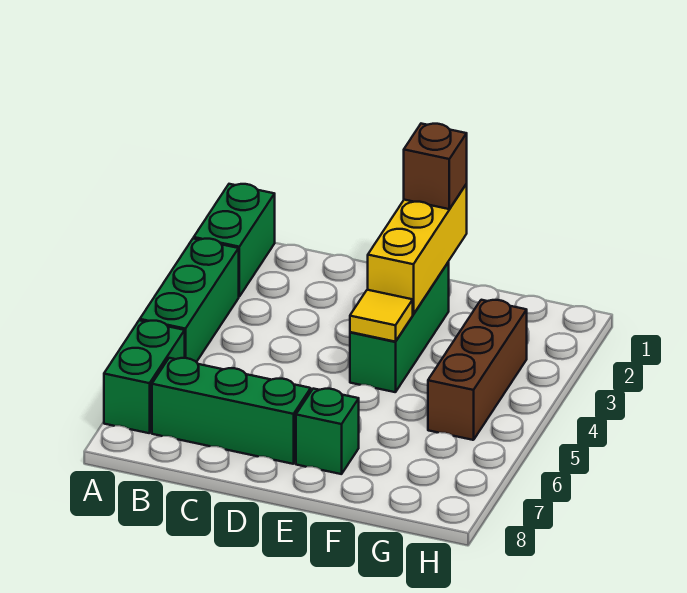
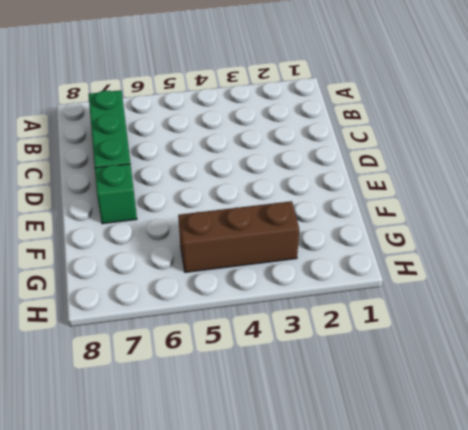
none -> green brick A1:A2 level 1
none -> green brick A3:A5 level 1

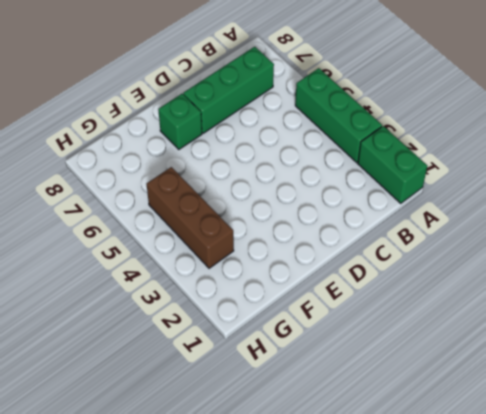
none -> green brick A6:A7 level 1
none -> green brick E2:E4 level 1

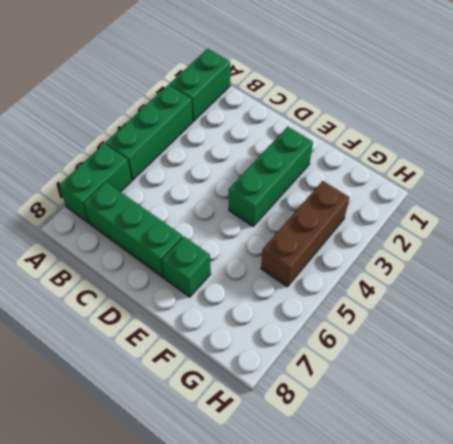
none -> yellow brick E1:E3 level 2
none -> yellow tile E4 level 2

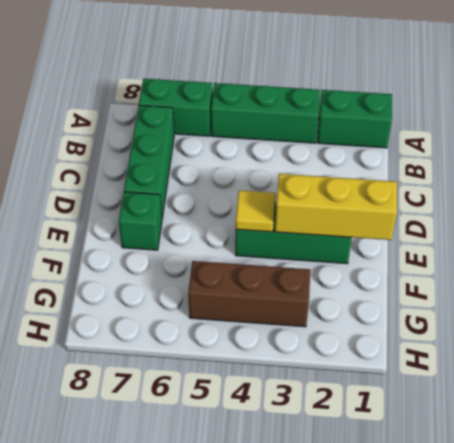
none -> brown brick E1 level 3

